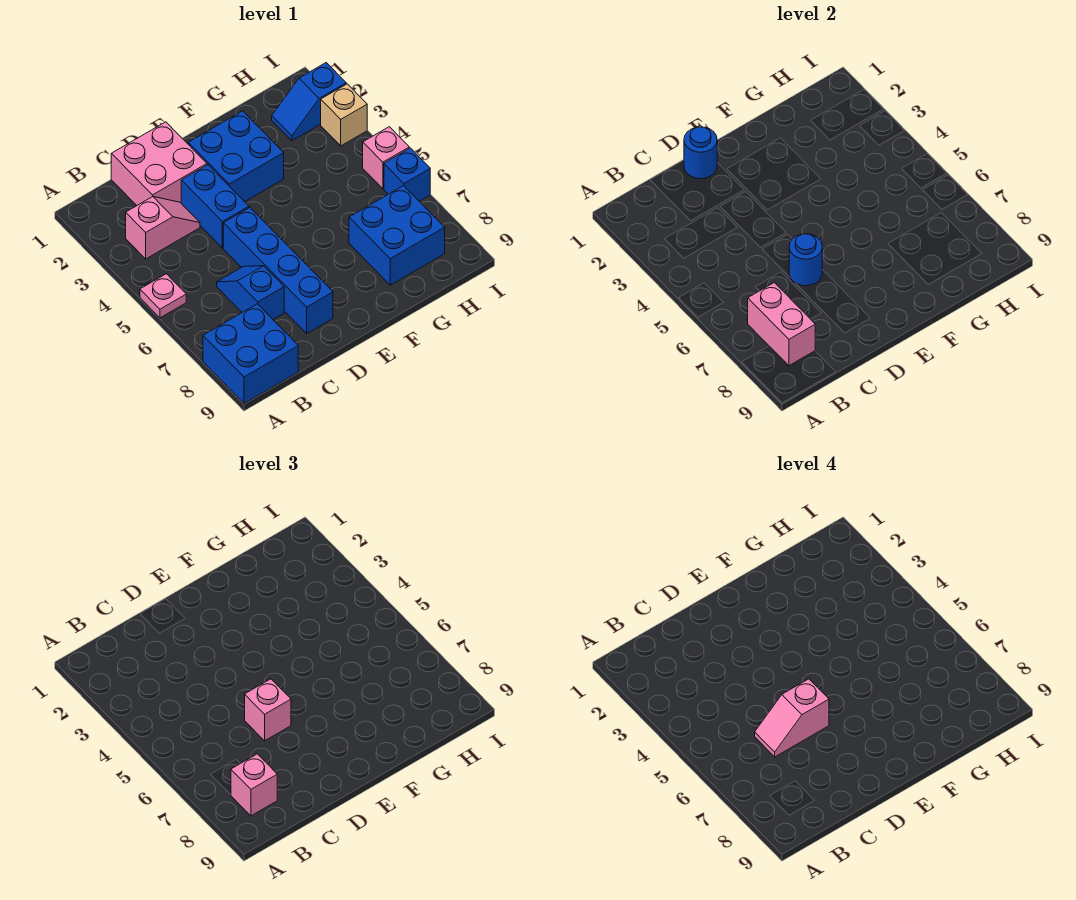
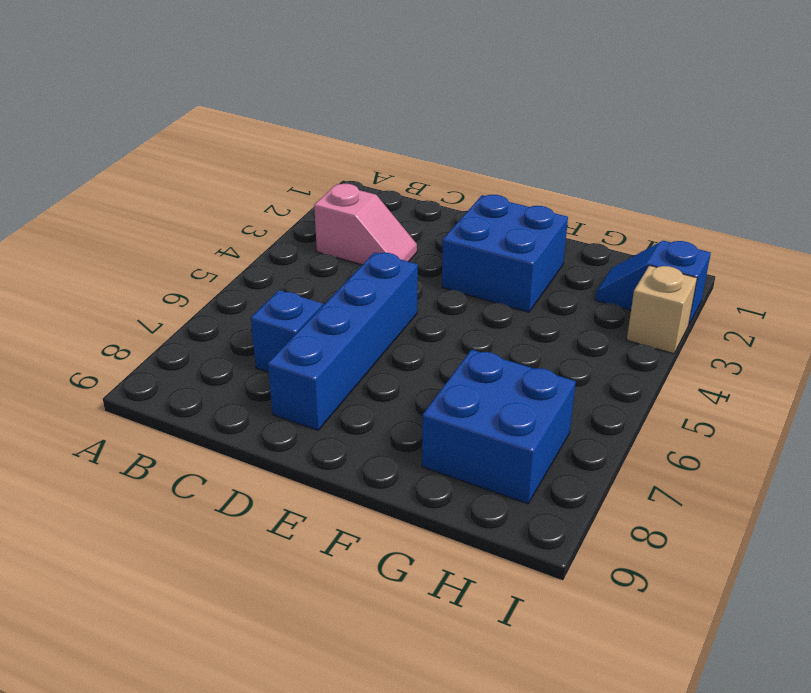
none -> pink plate A5 level 1
none -> blue brick A8:B9 level 1
none -> pink brick C1:D2 level 1

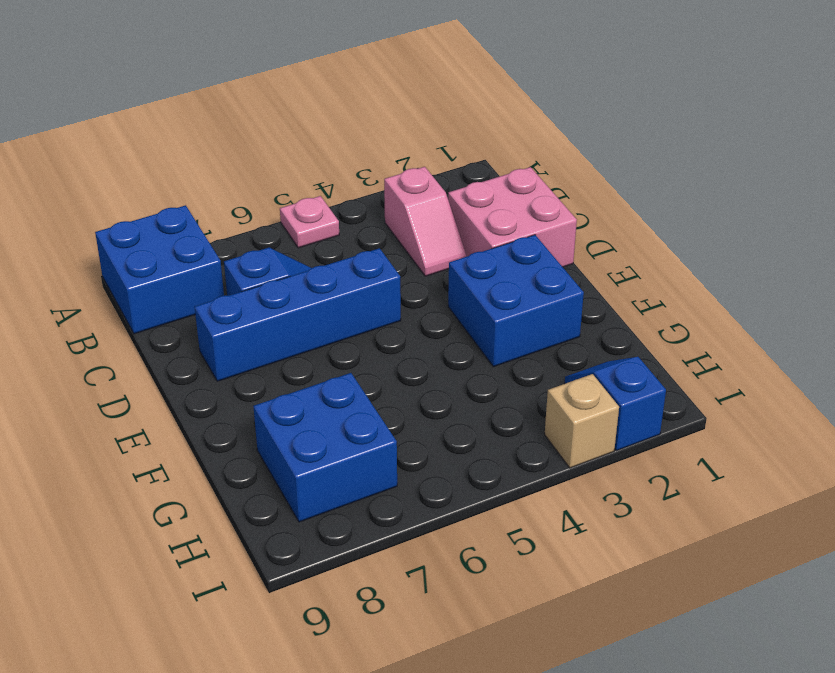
none -> blue brick D3:D4 level 1
none -> pink brick I5 level 1
none -> blue brick I6 level 1

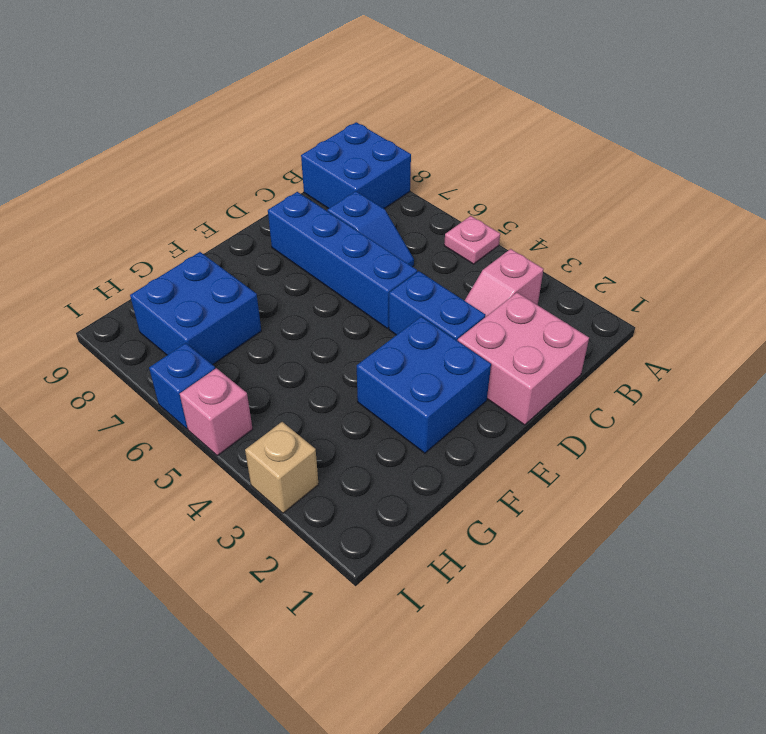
none -> blue slope H2:I2 level 1 top I
none -> pink brick B7:B8 level 2
none -> blue round brick D1 level 2

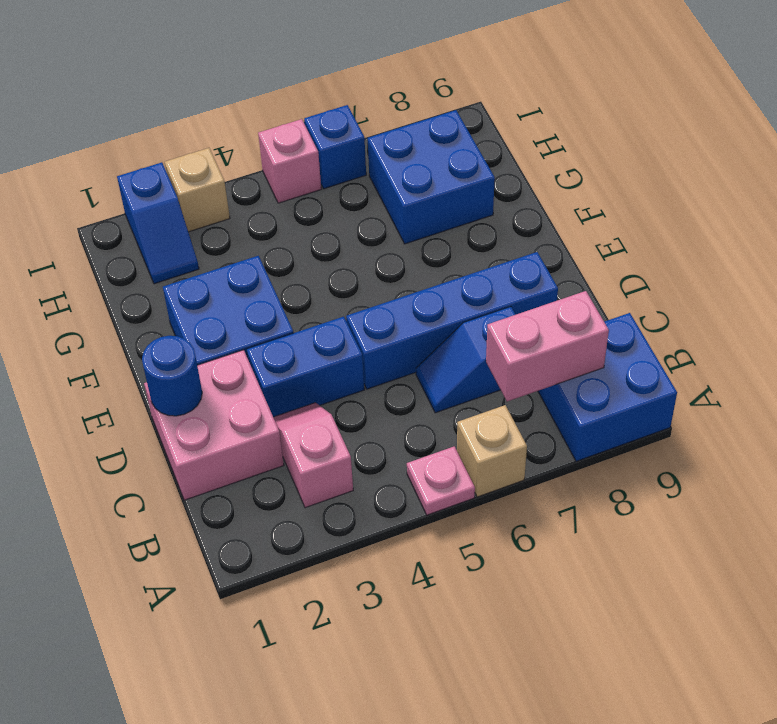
tan brick A6 level 1 -> none
none -> blue round brick D6 level 2
none -> pink brick B8 level 3
none -> pink brick D6 level 3

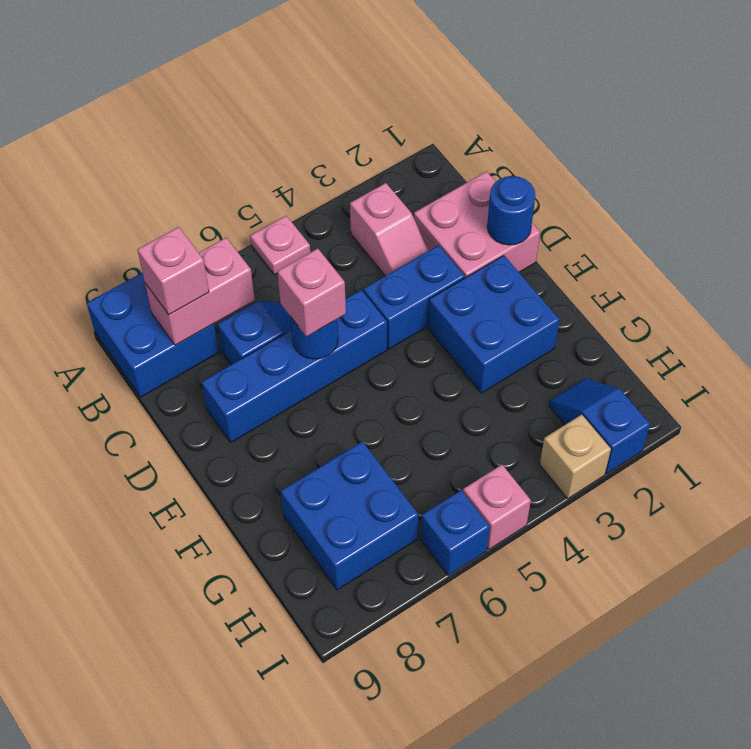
none -> pink slope C6:D6 level 4 top D

